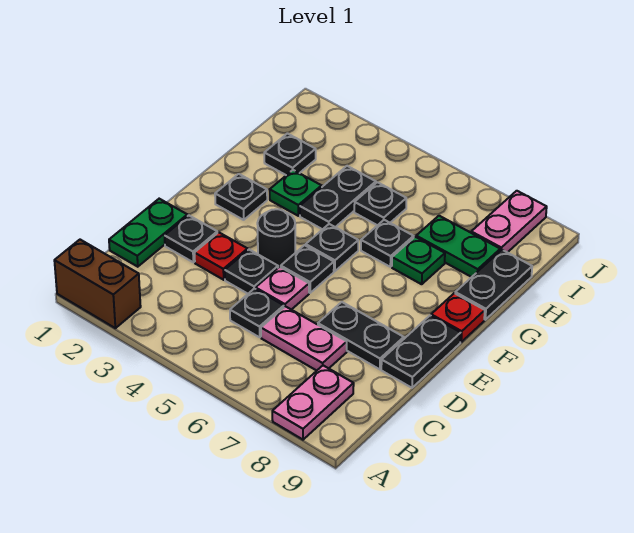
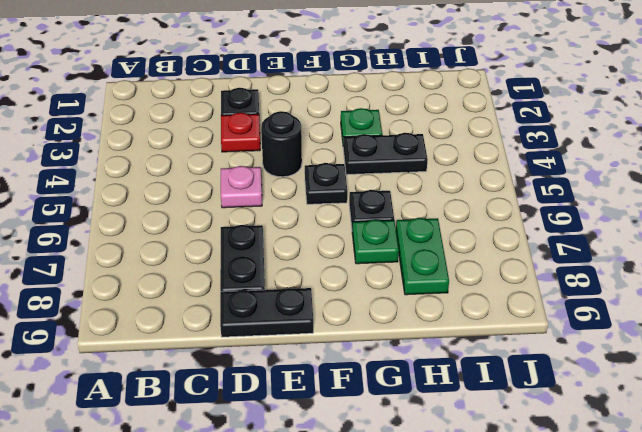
none -> brown brick A1:A2 level 1
none -> pink plate A8:B8 level 1
none -> green plate C1:D1 level 1

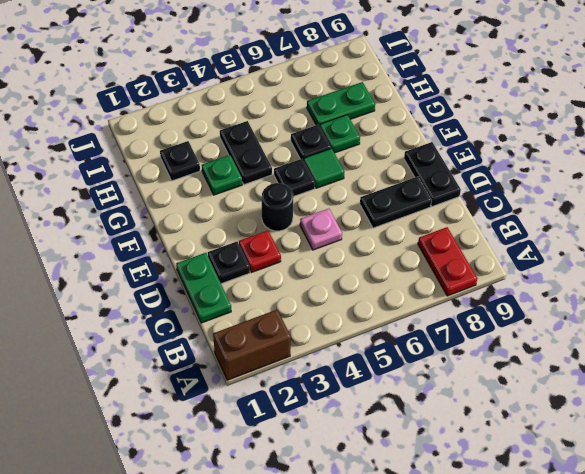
red plate A8:B8 level 1 -> pink plate A8:B8 level 1
green tile F6 level 1 -> none
none -> black plate C5 level 1
none -> pink plate C6:C7 level 1
none -> black plate D4 level 1

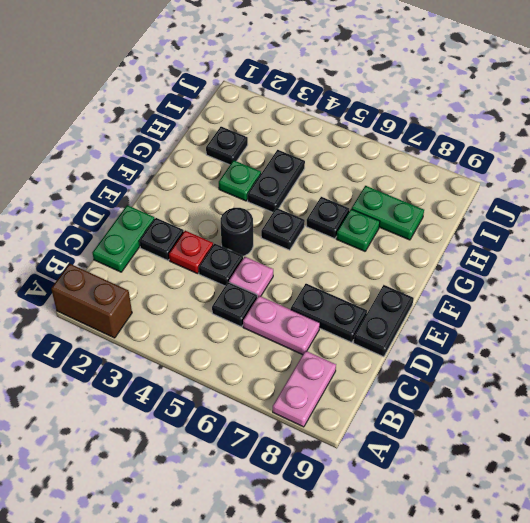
none -> black plate E5 level 1
none -> black plate F2 level 1
none -> red plate F9 level 1

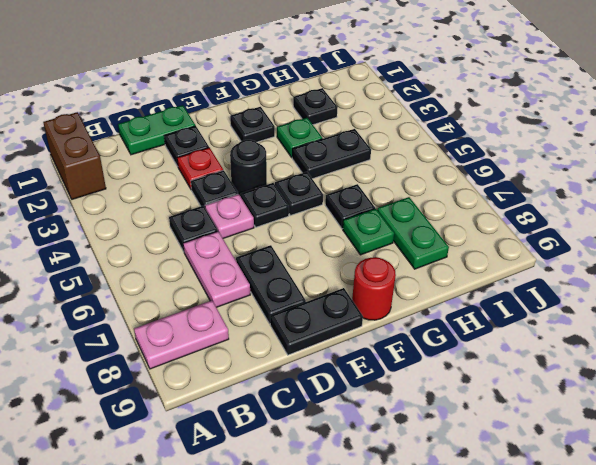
red round brick F9 level 1 -> red plate F9 level 1
none -> black plate G9:H9 level 1
none -> black plate H5 level 1
none -> pink plate I8:J8 level 1

